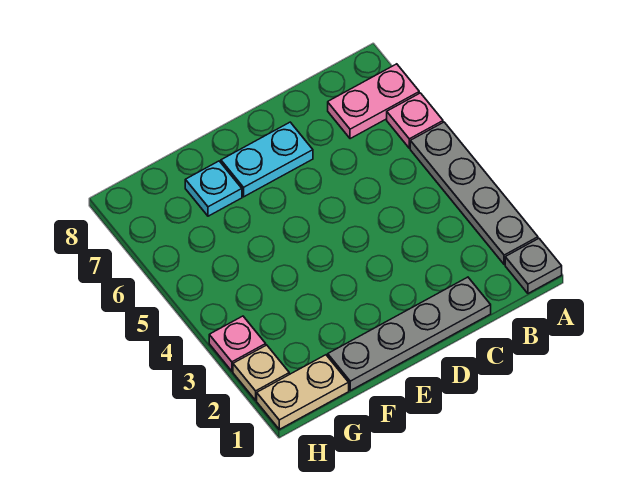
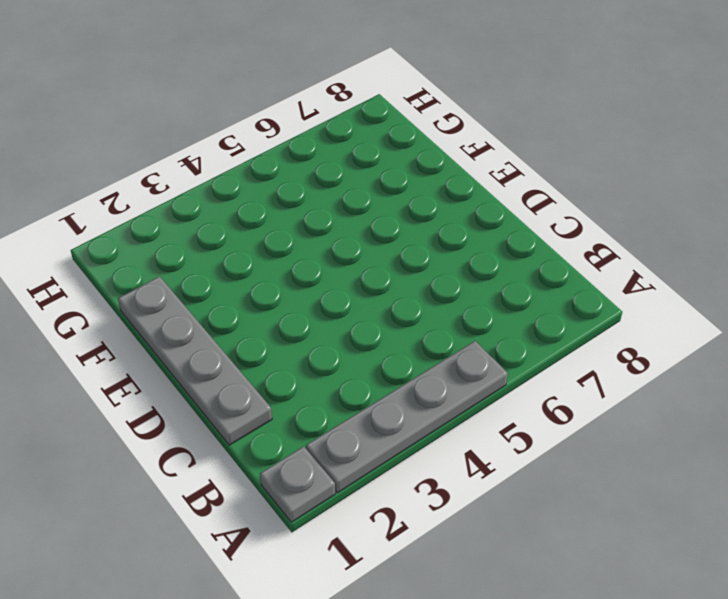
none -> pink plate A6 level 1
none -> pink plate A7:B7 level 1

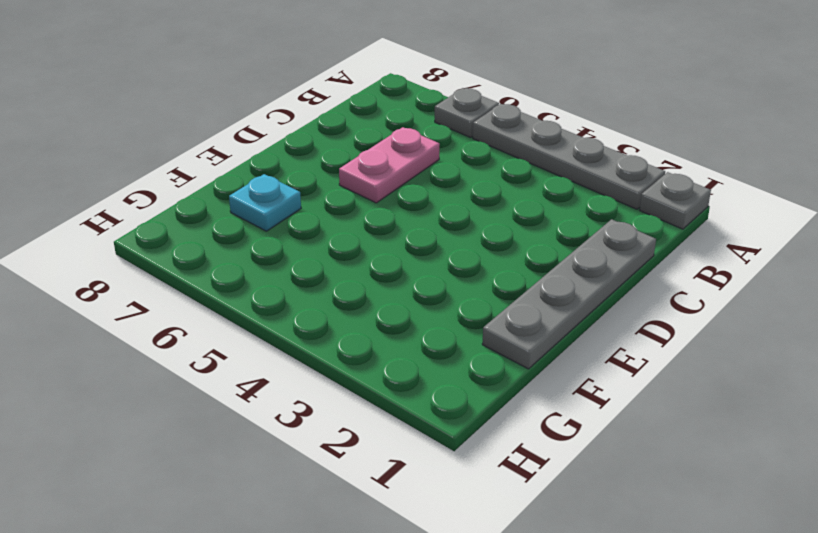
grey plate A6 level 1 -> pink plate A6 level 1
pink plate C6:D6 level 1 -> pink plate A7:B7 level 1
none -> cyan plate D7:E7 level 1
none -> tan plate G1:H1 level 1

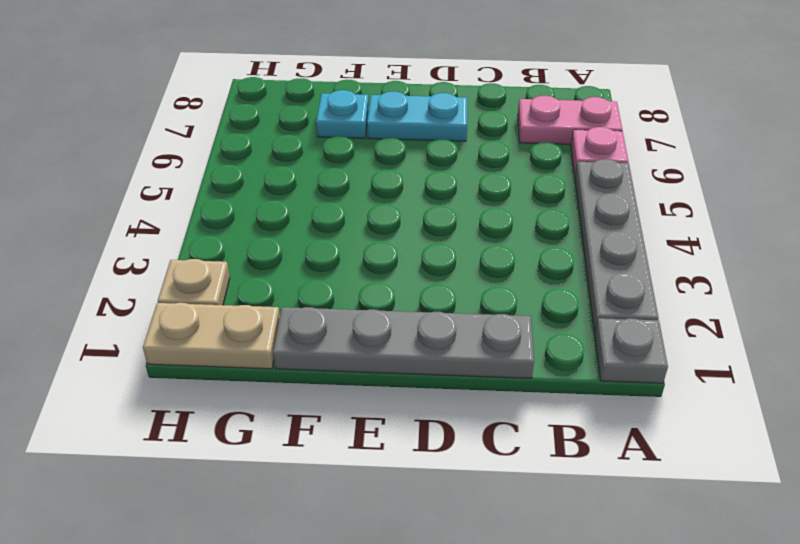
none -> pink plate H3 level 1

